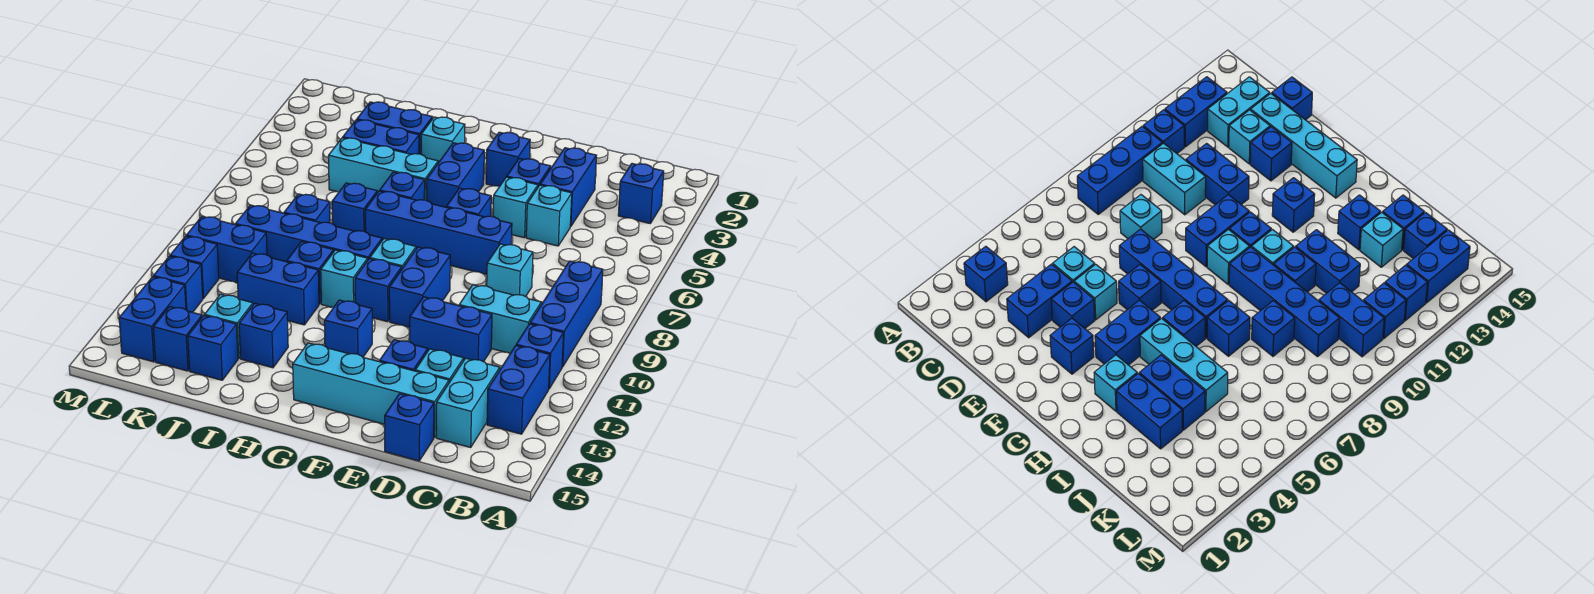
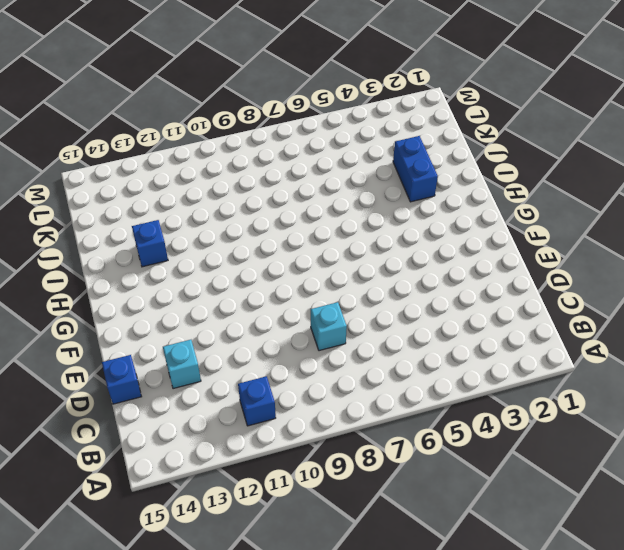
none -> blue brick B3 level 1
none -> blue brick B8:B10 level 1
none -> blue brick B12:B13 level 1
none -> cyan brick C10:D10 level 1

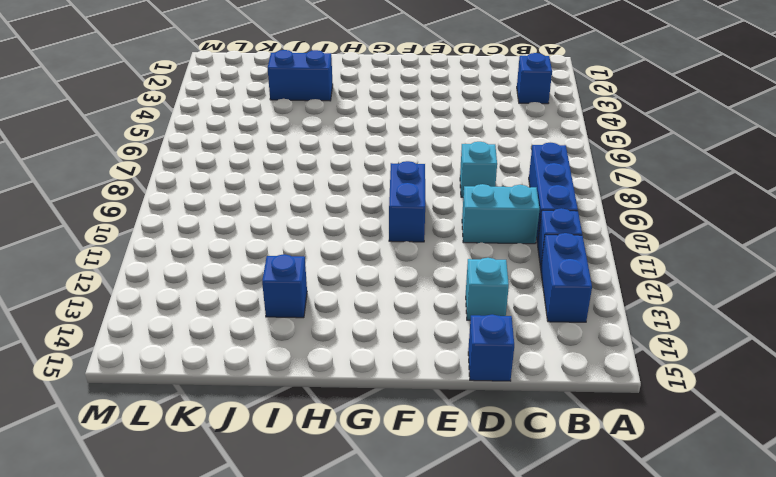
none -> cyan brick C13:C14 level 1
none -> blue brick D3:D4 level 1
none -> cyan brick D5 level 1
none -> blue brick D11:E11 level 1

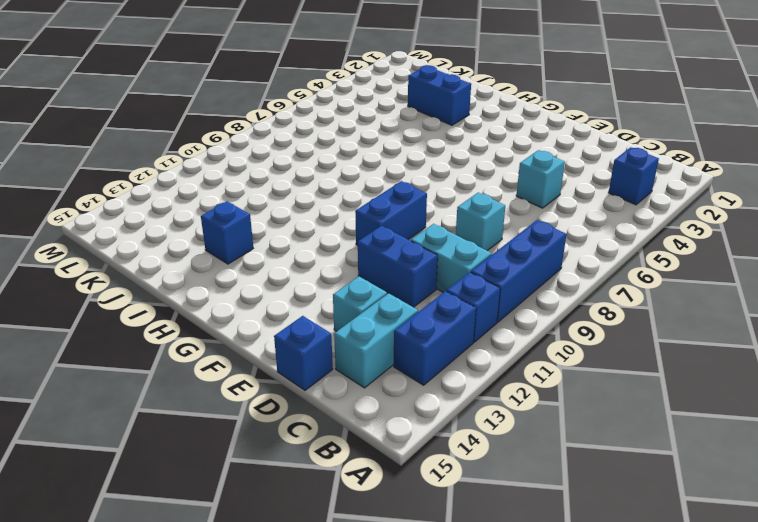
none -> blue brick D3:D4 level 1
none -> cyan brick D14:G14 level 1
none -> blue brick E4 level 1
none -> cyan brick E5 level 1

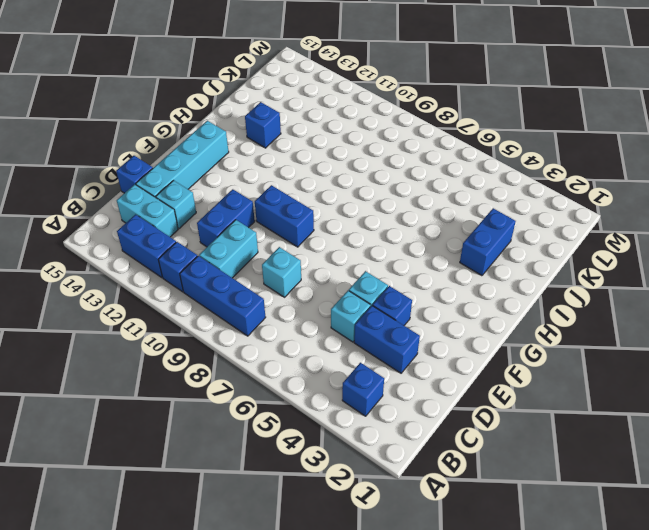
none -> blue brick E7:H7 level 1
none -> blue brick E13 level 1
none -> blue brick F3 level 1
none -> blue brick F6 level 1

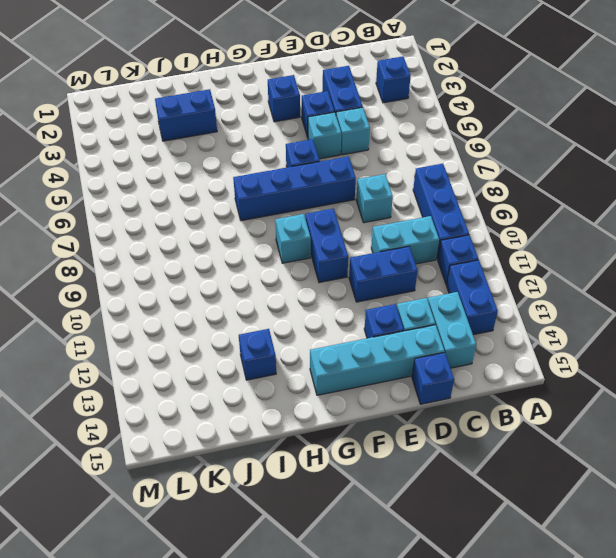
none -> blue brick G4:G5 level 1
none -> blue brick G10 level 1
none -> blue brick G12 level 1
none -> cyan brick H3 level 1

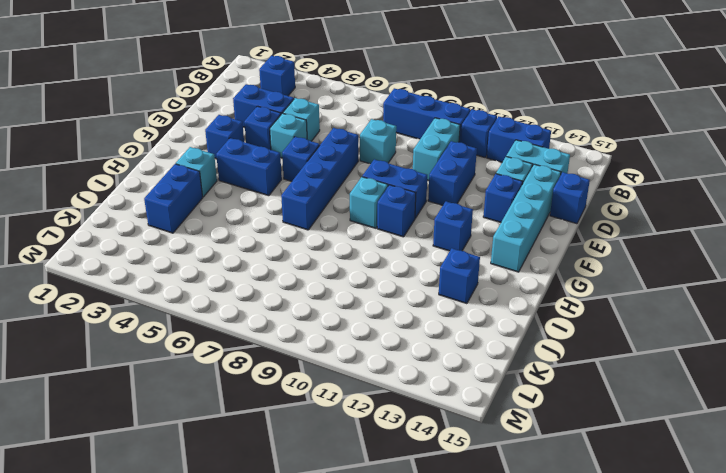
none -> cyan brick H5:J5 level 1
none -> blue brick H6 level 1
none -> blue brick H9:K9 level 1
none -> cyan brick H10 level 1

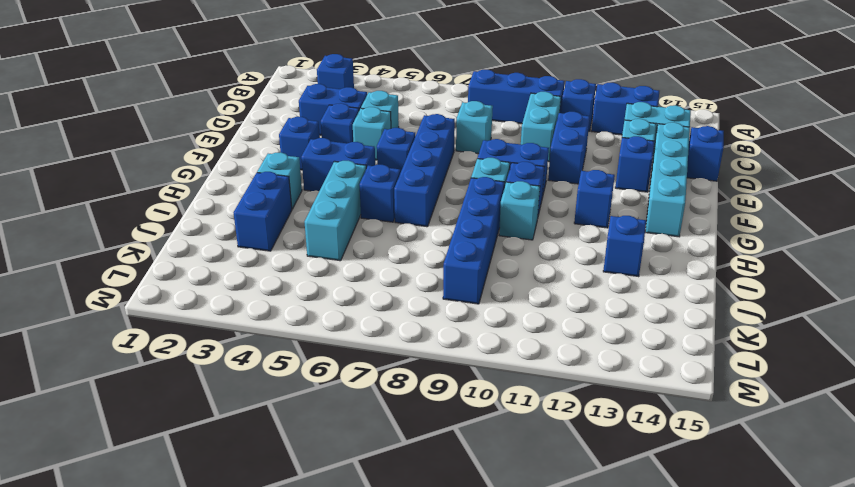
none -> blue brick I4:J4 level 1
none -> blue brick I7 level 1
none -> blue brick I10 level 1
none -> blue brick I11:J11 level 1

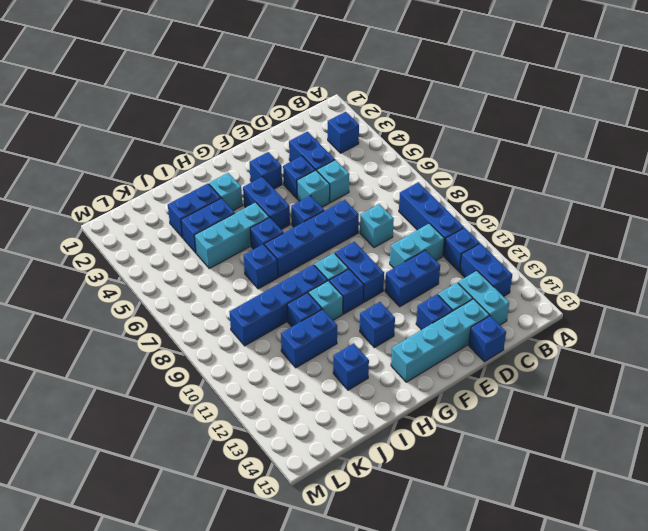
none -> blue brick J8 level 1
none -> cyan brick J13 level 1
none -> blue brick J14 level 1
none -> blue brick K10:L10 level 1

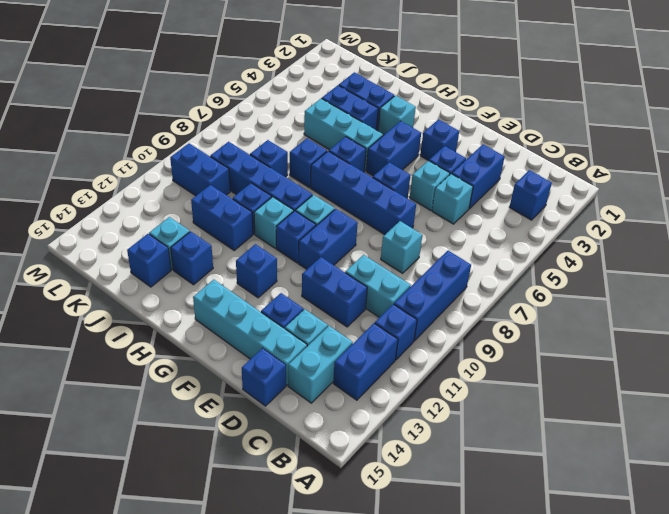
none -> blue brick K14 level 1
none -> blue brick L11 level 1
none -> blue brick L12 level 1
none -> blue brick L13:L14 level 1

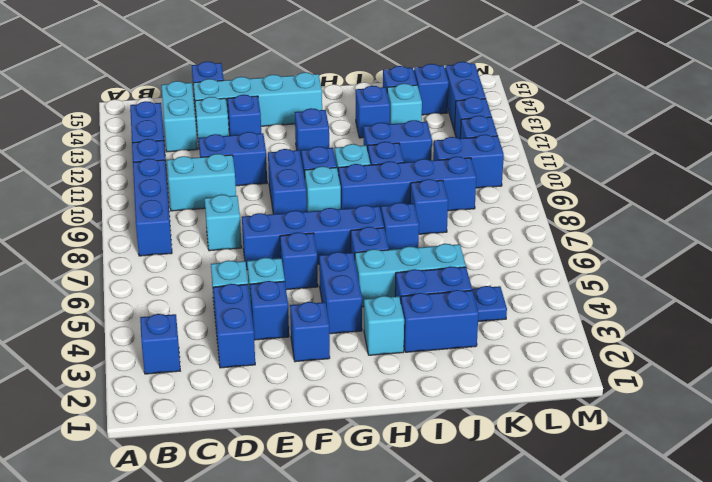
blue plate K4 level 1 -> none

